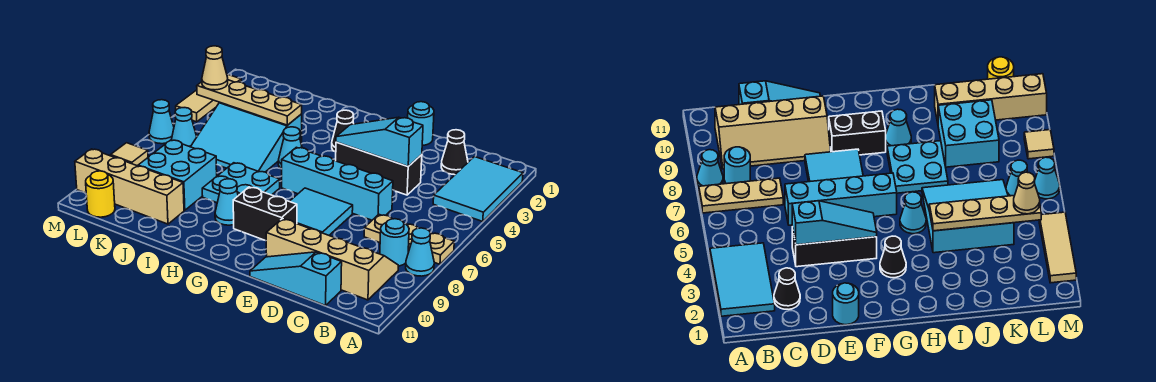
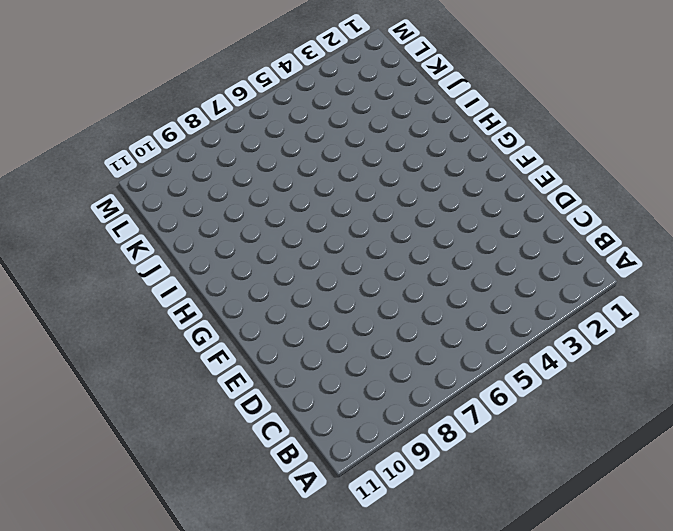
none -> cyan tile A2:B4 level 1
none -> tan plate A7:C7 level 1
none -> cyan cone A8 level 1

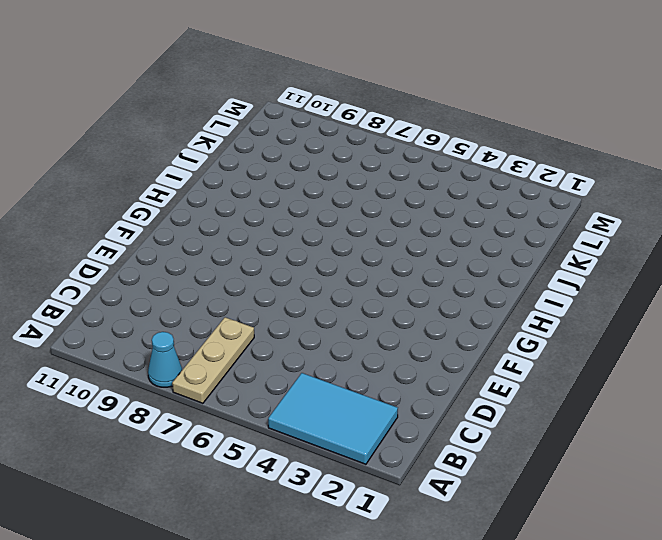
none -> cyan round brick B8 level 1
none -> tan slope B9:E10 level 1 top 10
none -> black cone C2 level 1

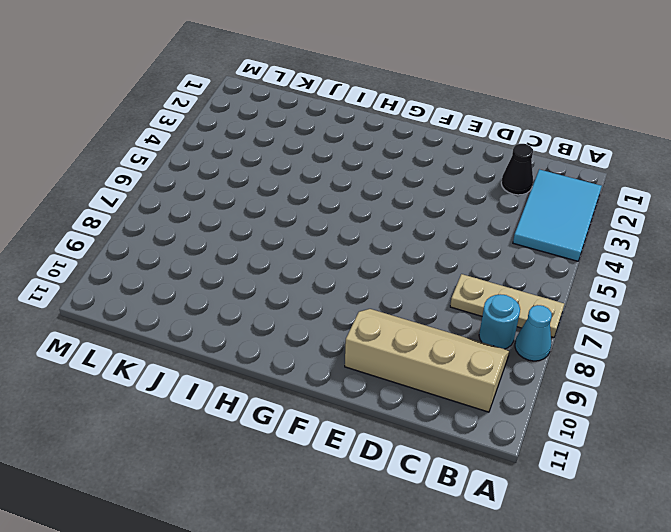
none -> cyan slope C11:E11 level 1 top C
none -> black brick D4:F4 level 1
none -> cyan brick D6:G6 level 1

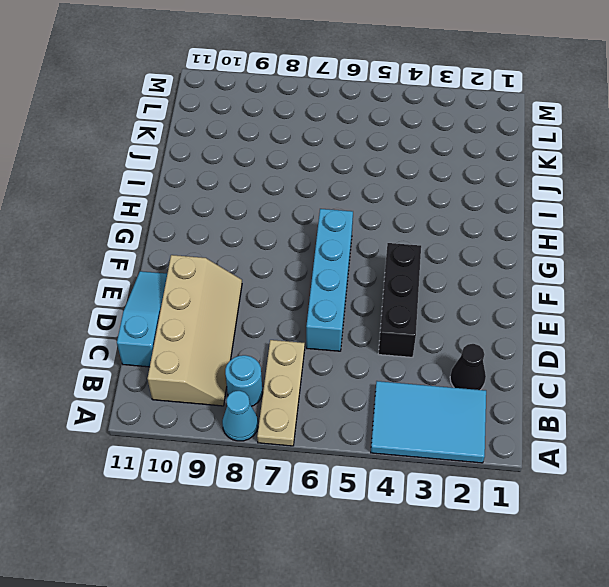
none -> cyan round brick E1 level 1
none -> cyan tile E7:F8 level 1
none -> black brick F9:G9 level 1

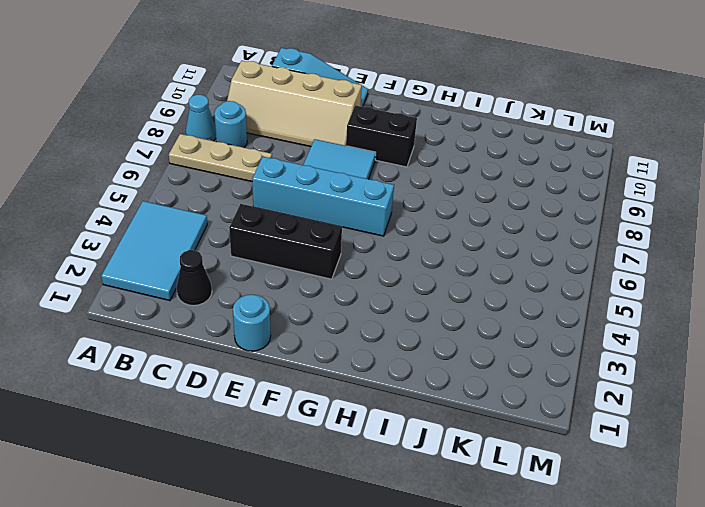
none -> black cone G3 level 1
none -> cyan cone H5 level 1
none -> cyan plate H7:I8 level 1

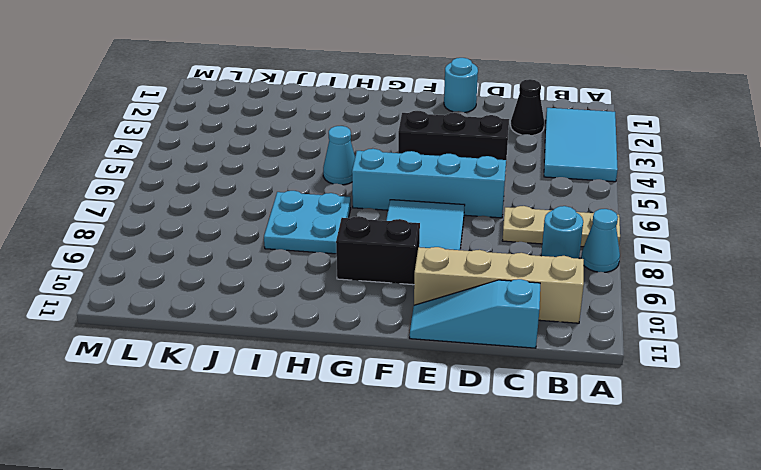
none -> black cone G3 level 1
none -> cyan cone H9 level 1
none -> cyan slope I4:K6 level 1 top 4

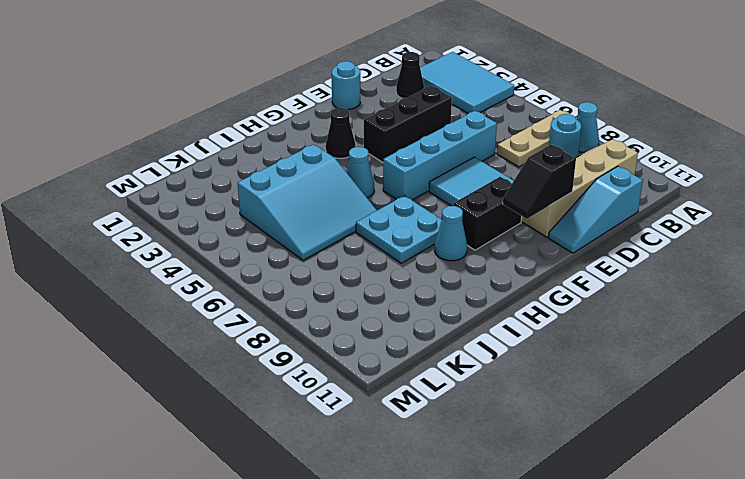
black slope E10:F10 level 2 top E -> none
none -> cyan brick J8:K9 level 1
none -> tan brick J10:M10 level 1
none -> cyan cone L6 level 1

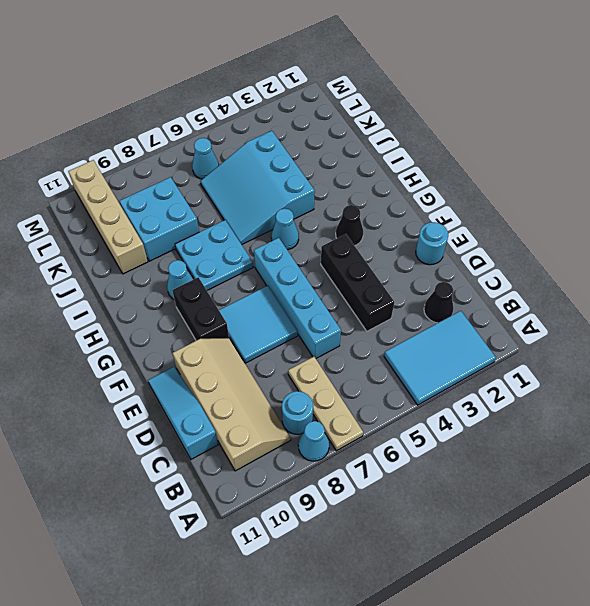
none -> yellow round brick L11 level 1
none -> tan tile M2:M4 level 1
none -> cyan cone M6 level 1

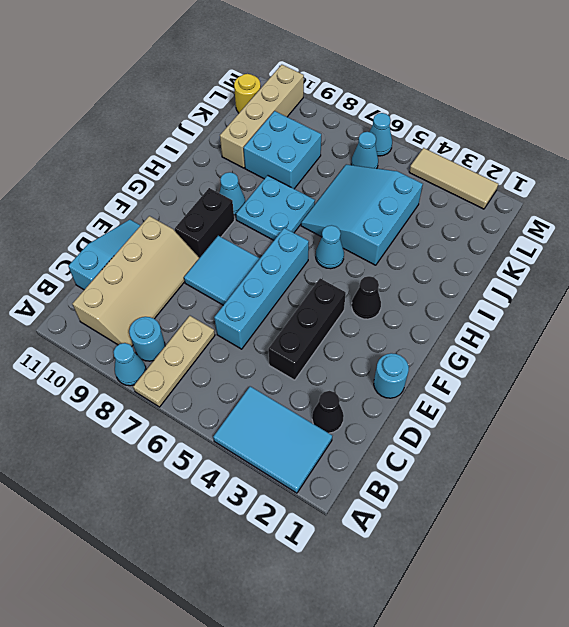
none -> tan tile M8 level 1
none -> cyan slope D4:F4 level 2 top D
none -> tan plate I4:L4 level 2

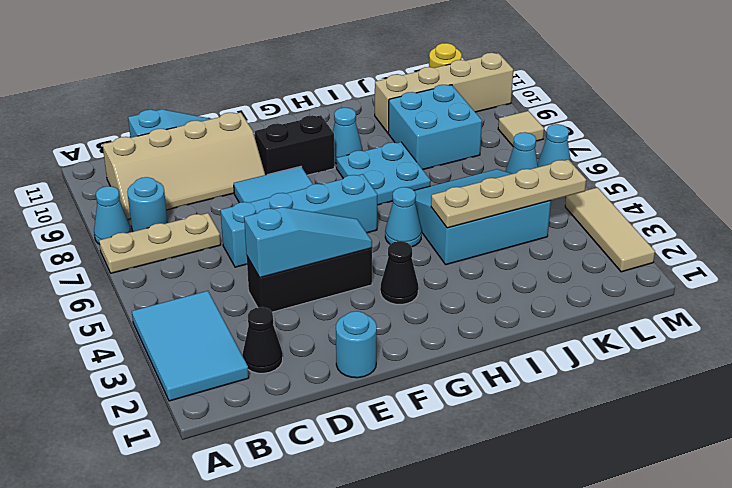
none -> tan cone L4 level 3

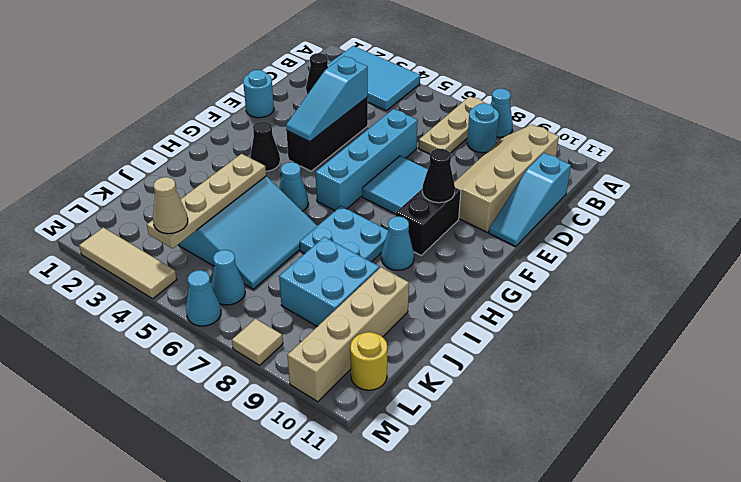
black cone F9 level 2 -> none

